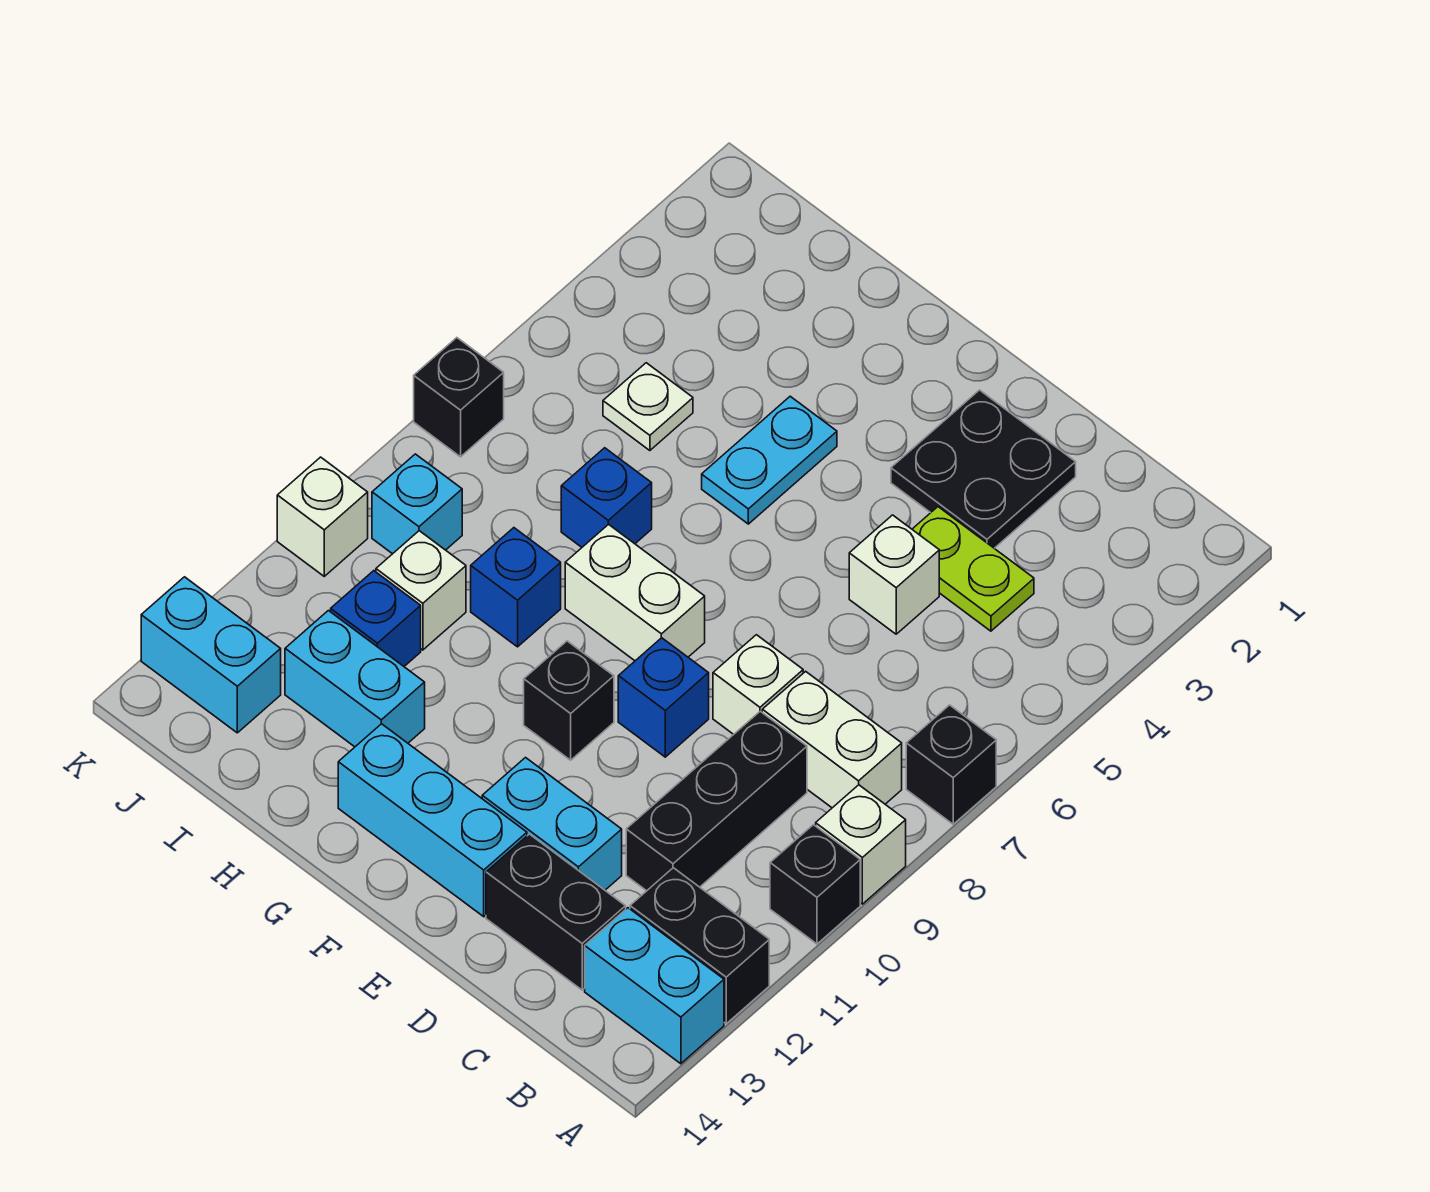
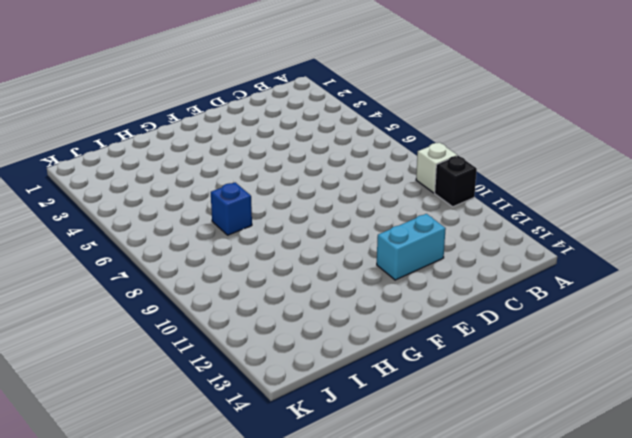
none -> black brick A7 level 1
none -> black brick A12:B12 level 1
none -> cyan brick A13:B13 level 1

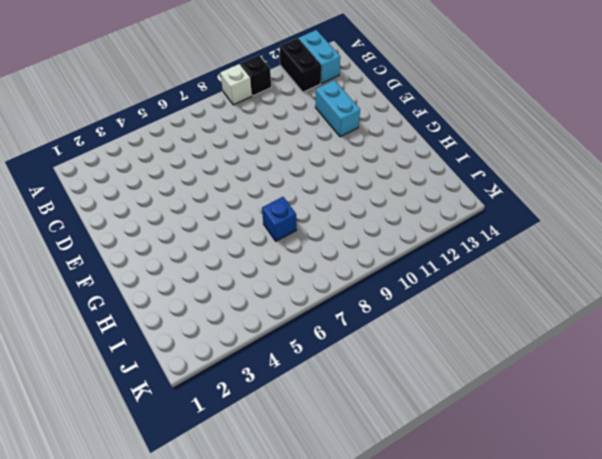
none -> black brick A7 level 1
none -> white brick B8:C8 level 1
none -> lime plate C4:D4 level 1

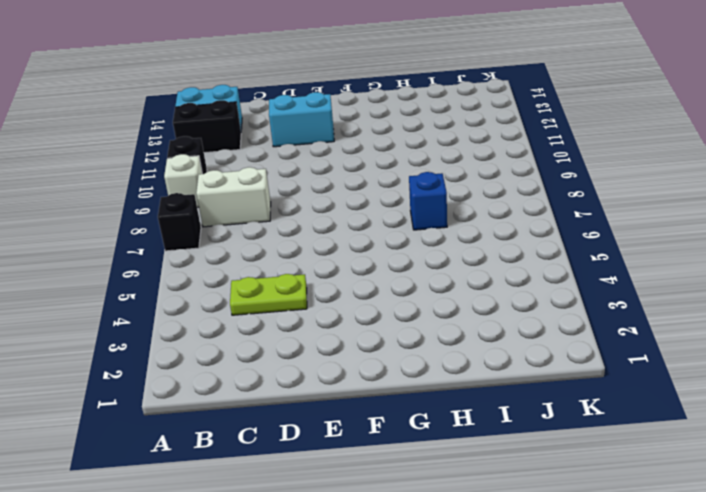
none -> black brick C9:C11 level 1
none -> black brick C13:D13 level 1
none -> black plate D2:E3 level 1

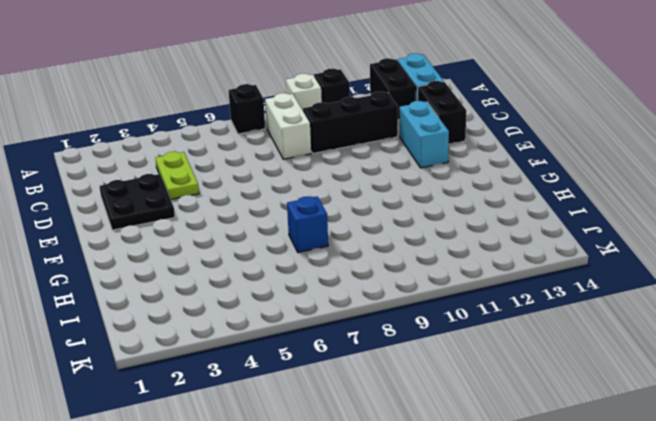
none -> white brick D5 level 1
none -> white brick D8 level 1
none -> blue brick E9 level 1

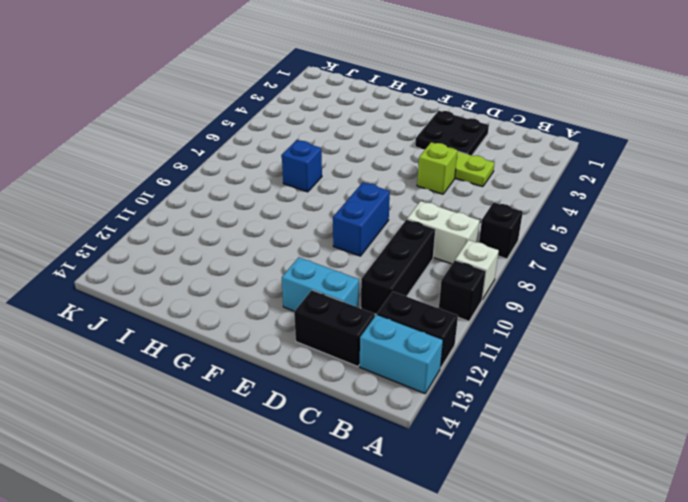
lime brick D5 level 1 -> white brick D5 level 1
blue brick E8:E9 level 1 -> blue brick E9 level 1
none -> white brick D8 level 1
none -> cyan brick E13:G13 level 1
none -> white brick F8:G8 level 1

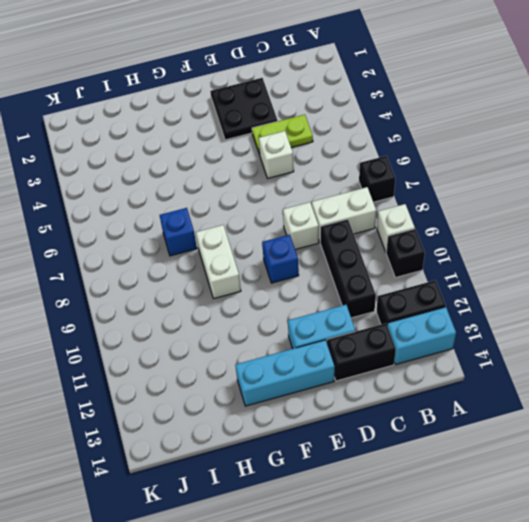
white brick G8:G9 level 1 -> white brick F8:G8 level 1
none -> black brick F10 level 1
none -> cyan plate G4:G5 level 1
none -> blue brick H9 level 1

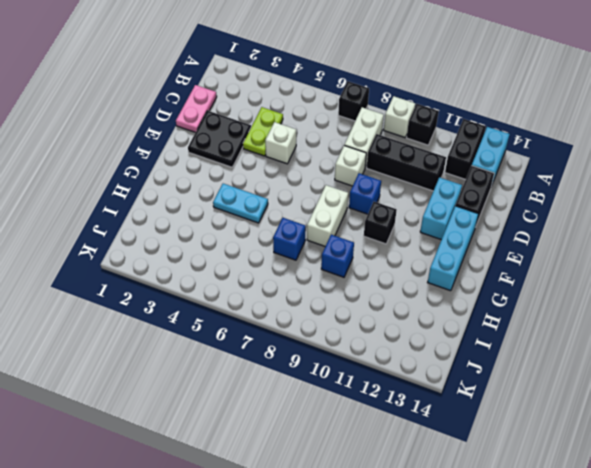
pink plate C1:D1 level 1 -> none
none -> cyan brick H12:I12 level 1
none -> white plate I5 level 1
none -> white brick I10 level 1

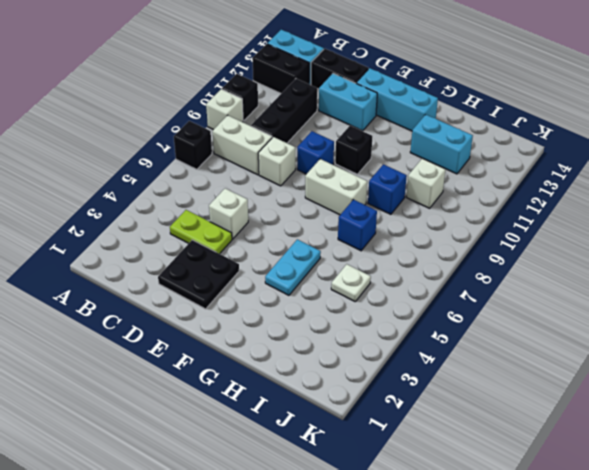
none -> blue brick I11 level 1
none -> cyan brick J9 level 1
none -> cyan brick J13:K13 level 1

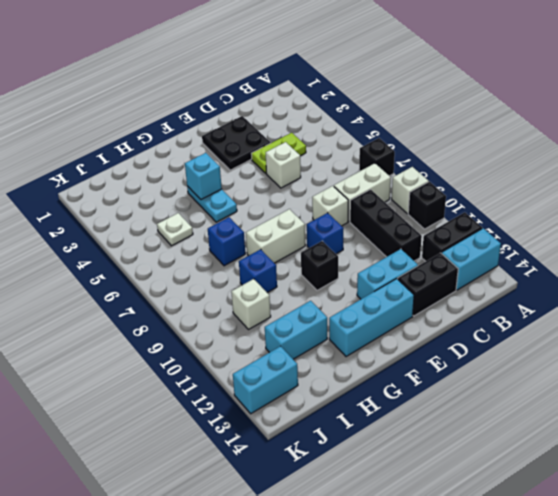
cyan brick G4 level 2 -> cyan brick J9 level 1
none -> blue brick I11 level 1
none -> black brick K7 level 1
none -> white brick K10 level 1

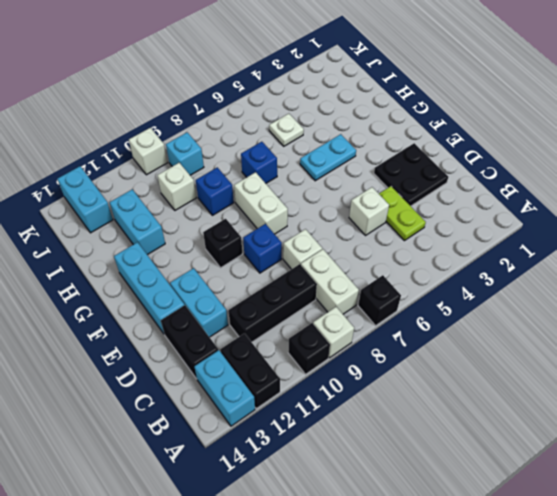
none -> blue brick I11 level 1
none -> black brick K7 level 1

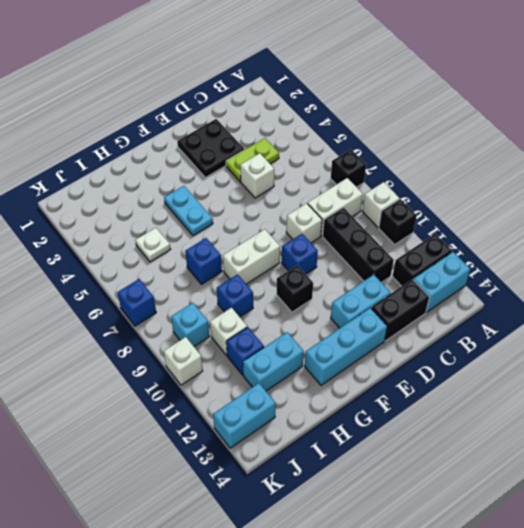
blue brick K7 level 1 -> black brick K7 level 1

